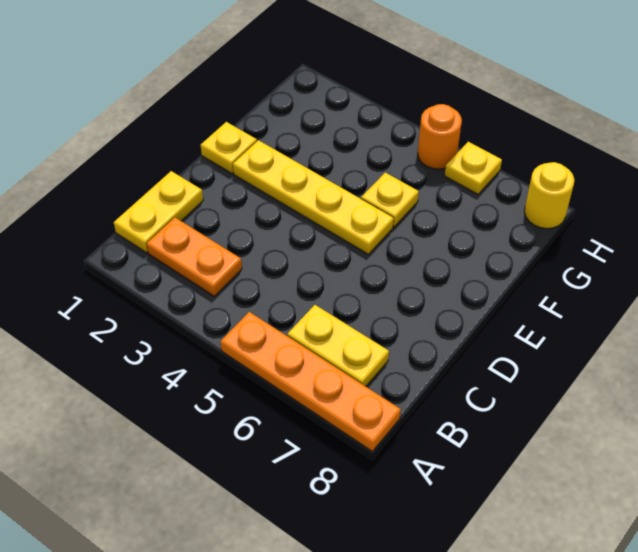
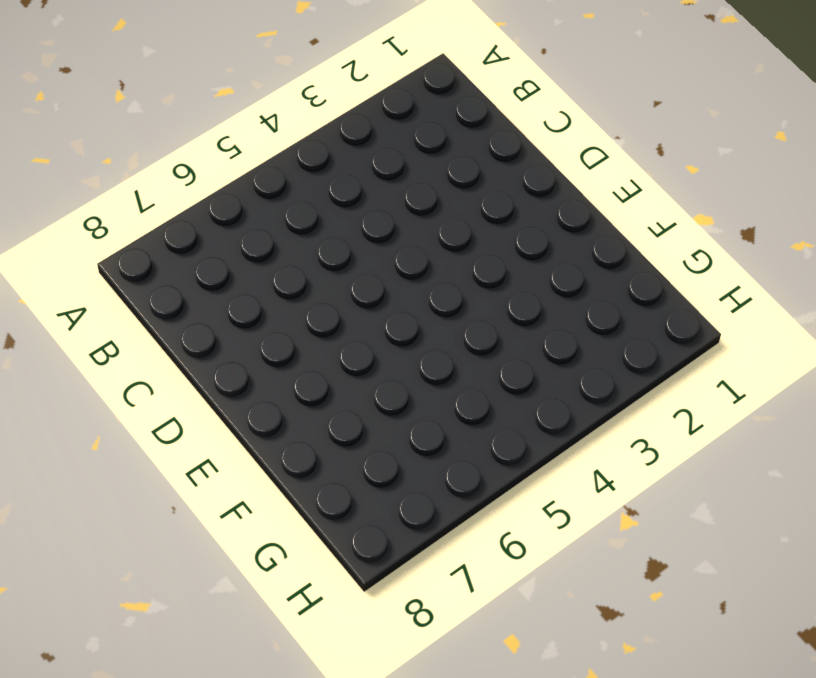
none -> orange plate A5:A8 level 1
none -> yellow plate B1:C1 level 1

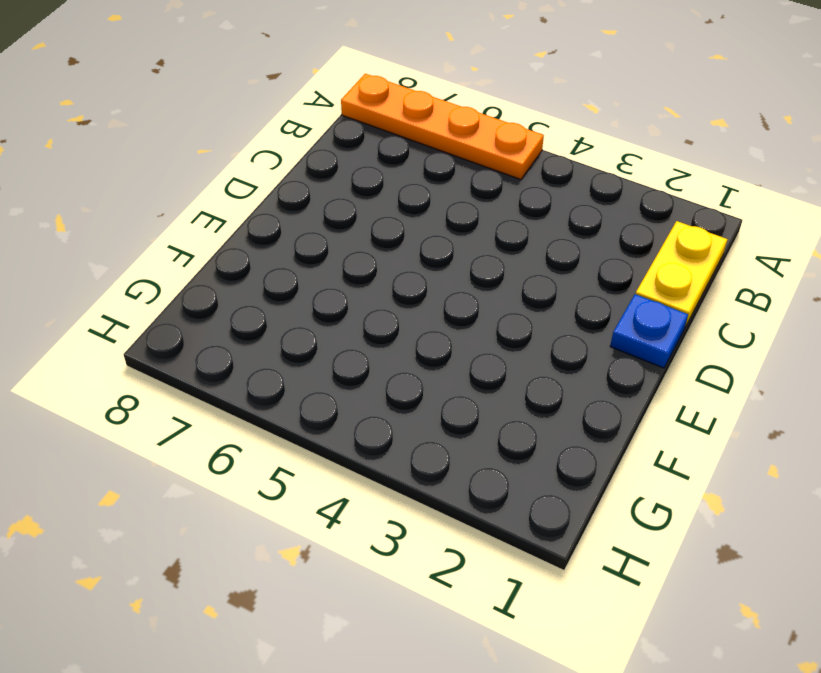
blue plate D1 level 1 -> none
none -> orange plate B2:B3 level 1
none -> yellow plate B6:B7 level 1

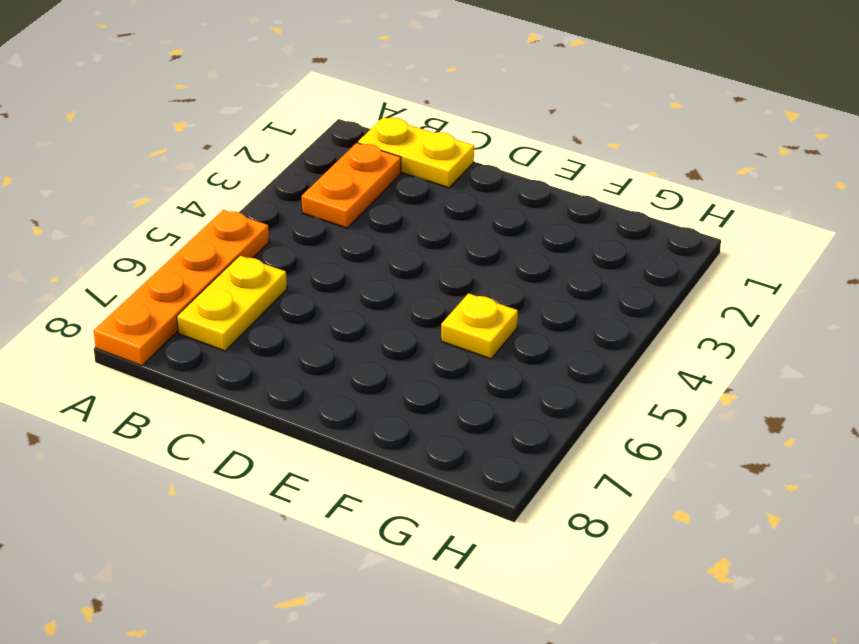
none -> yellow plate E1 level 1
none -> yellow plate E2:E5 level 1

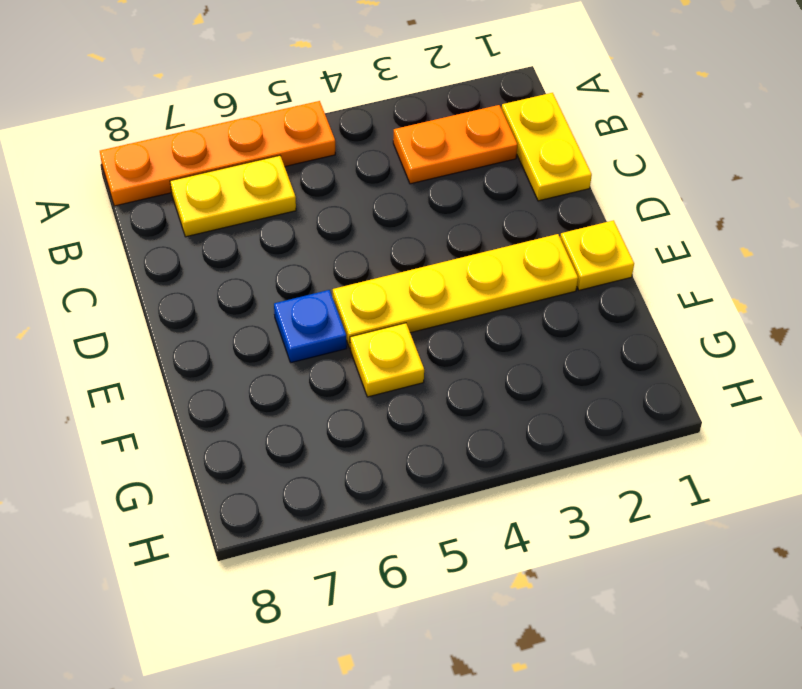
blue plate E6 level 1 -> none
none -> orange round brick H5 level 1
none -> yellow plate H6 level 1

